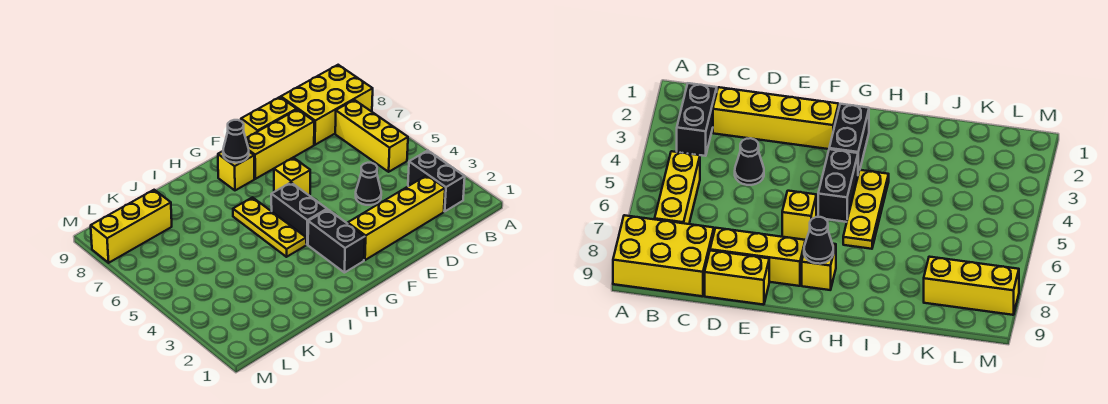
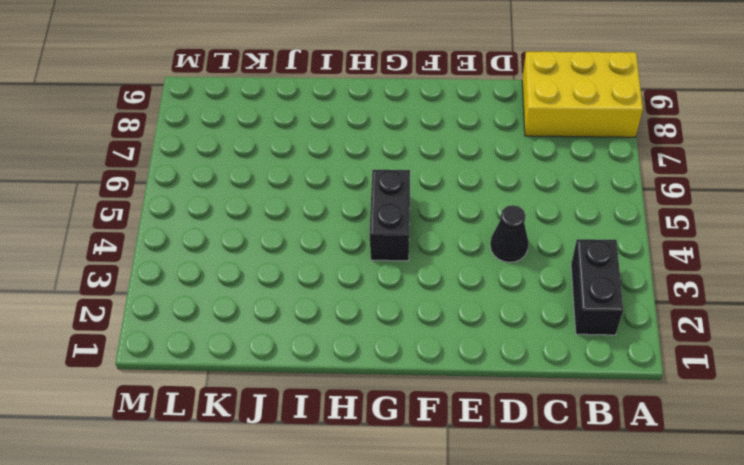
none -> yellow brick B5:B7 level 1
none -> yellow brick C2:F2 level 1
none -> yellow brick D8:F8 level 1

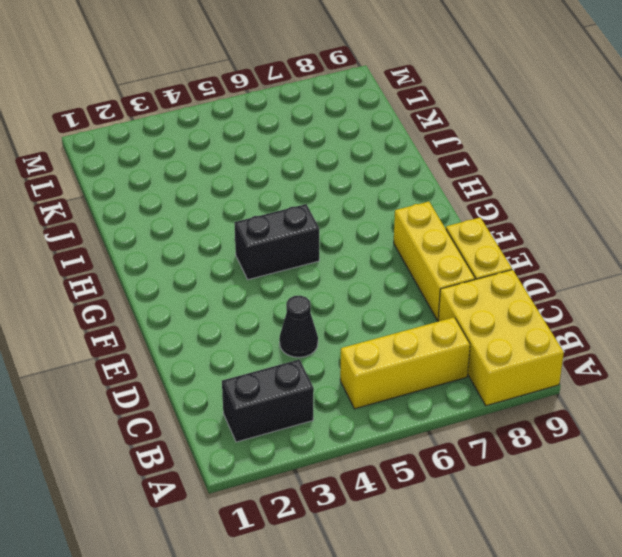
none -> yellow brick C2:F2 level 1
none -> yellow brick F6 level 1
none -> black brick G2:G3 level 1

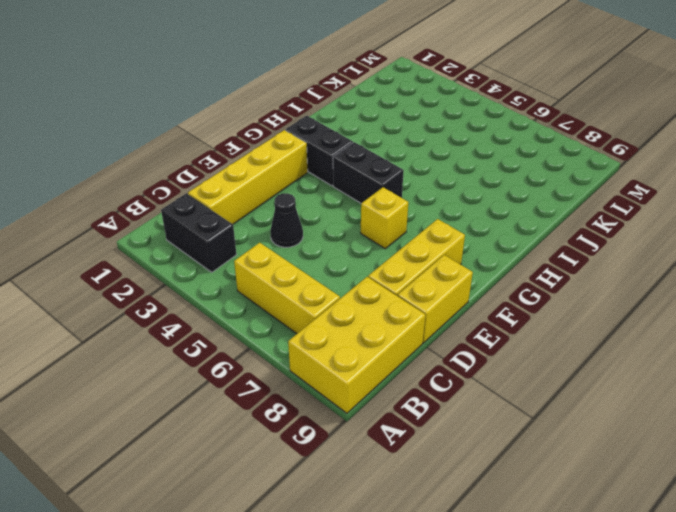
none -> yellow brick G8 level 1
none -> yellow plate H4:H6 level 1
none -> yellow brick K8:M8 level 1

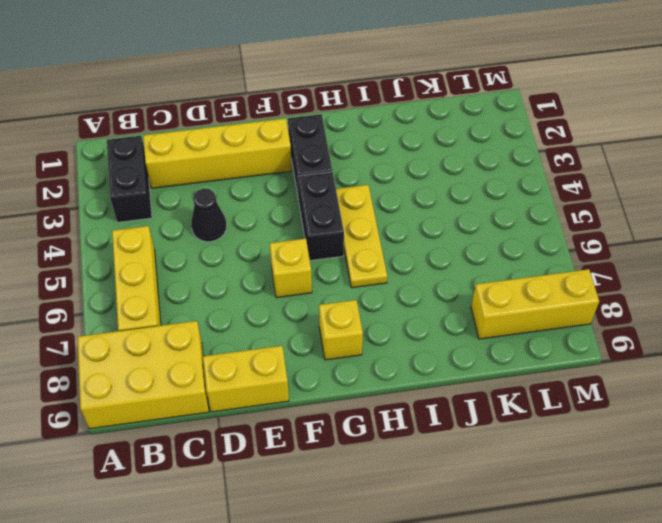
none -> yellow brick D8:F8 level 1
none -> black cone G8 level 2

